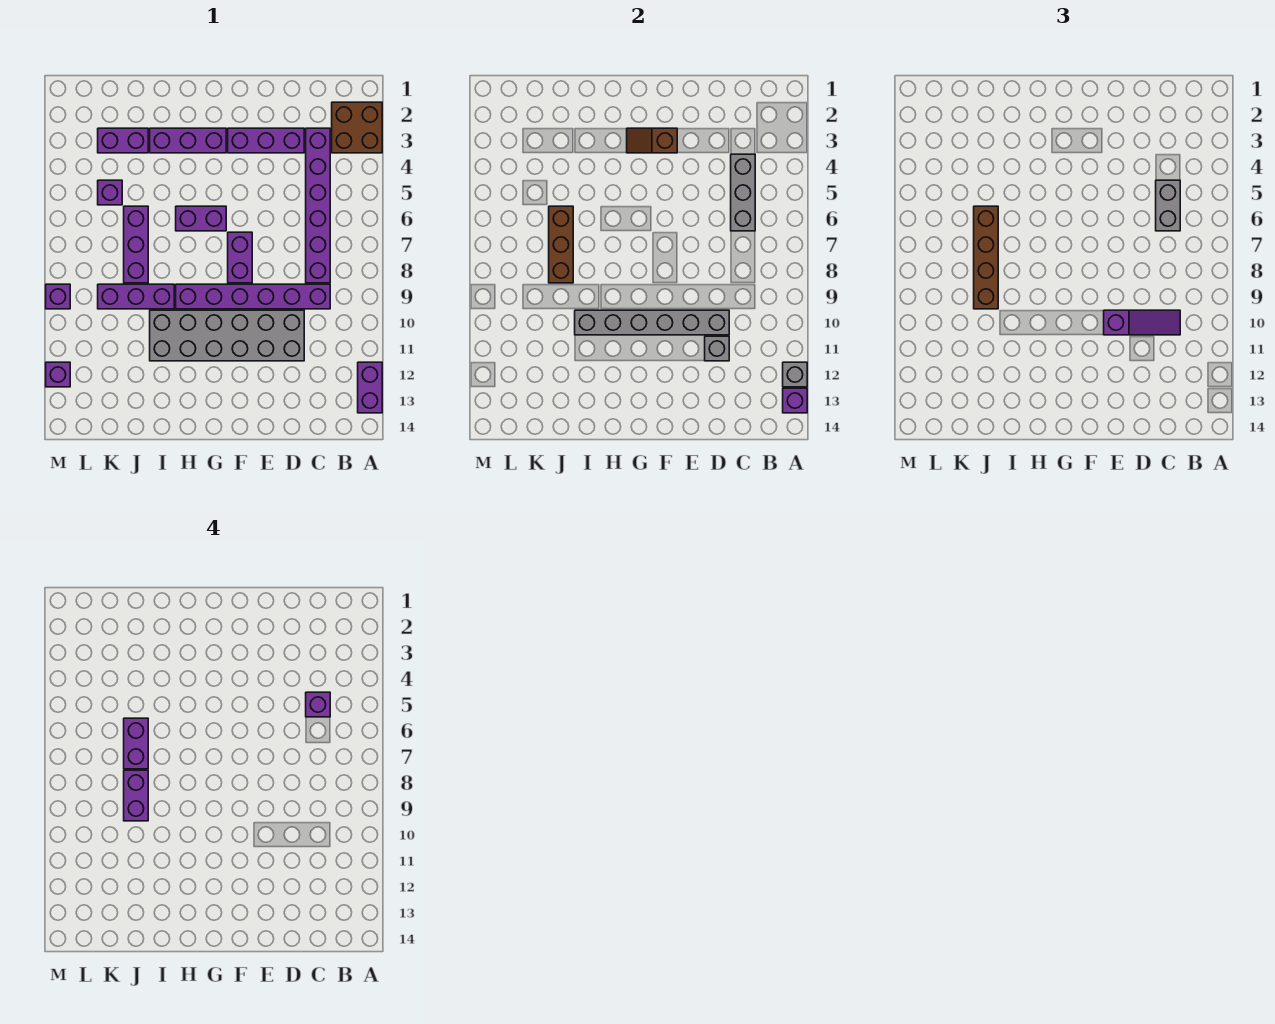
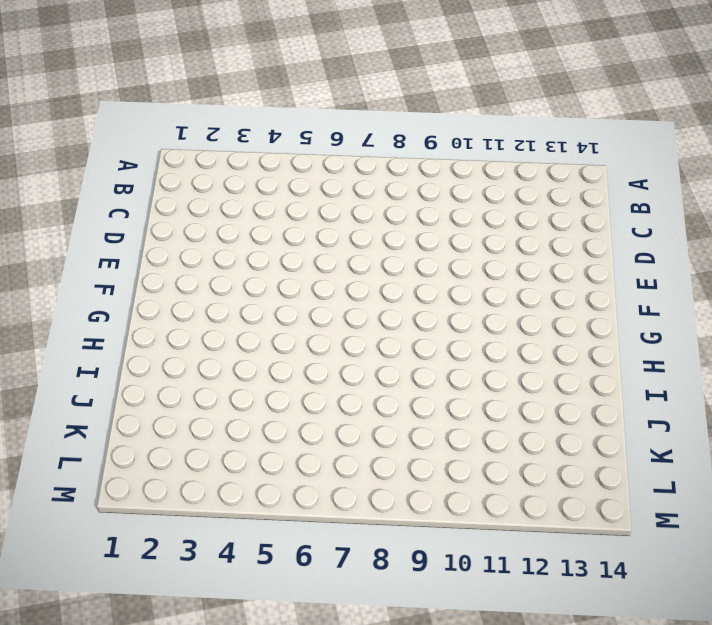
none -> brown brick A2:B3 level 1
none -> purple brick A12:A13 level 1
none -> purple brick C3:C8 level 1

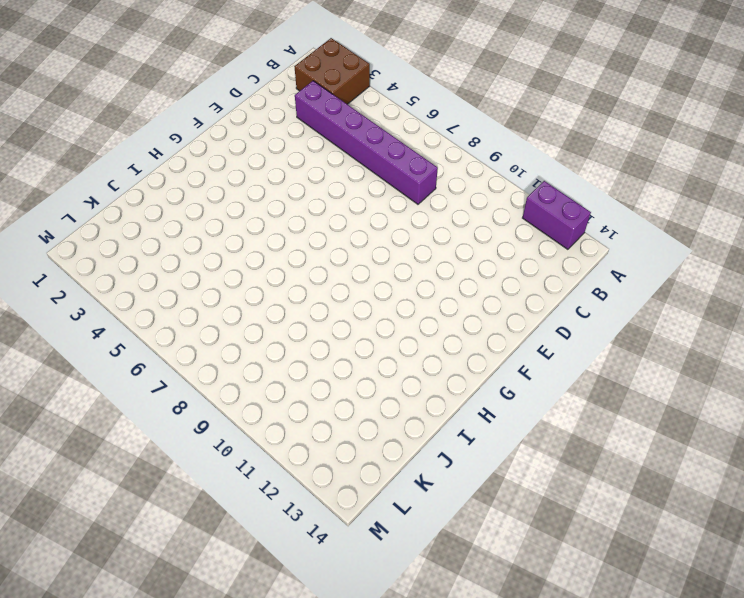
none -> purple brick C9:H9 level 1
none -> purple brick D3:F3 level 1
none -> grey brick D10:I11 level 1

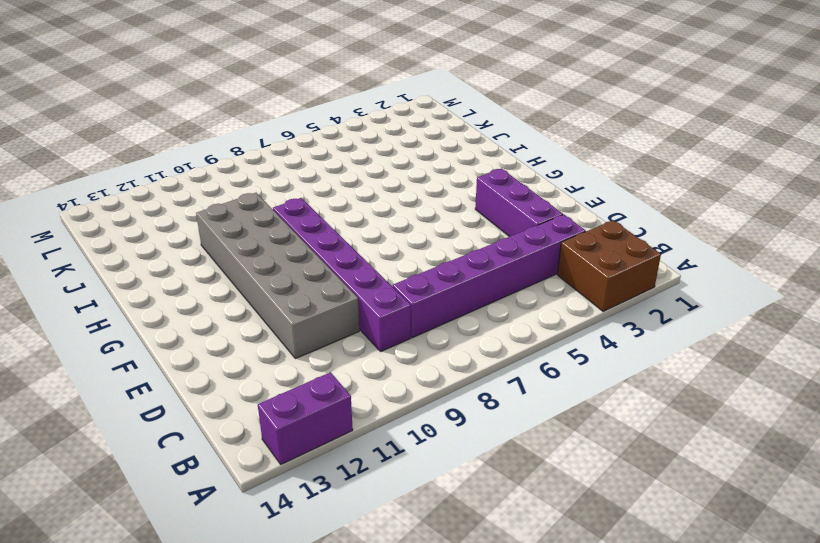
none -> purple brick F7:F8 level 1
none -> purple brick G3:I3 level 1
none -> purple brick G6:H6 level 1

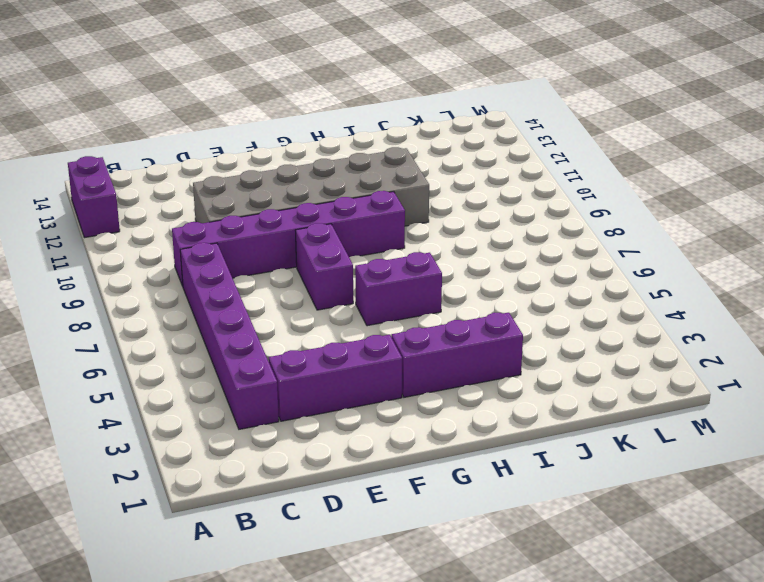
none -> brown brick A2:B3 level 1
none -> purple brick I9:K9 level 1
none -> purple brick J3:K3 level 1

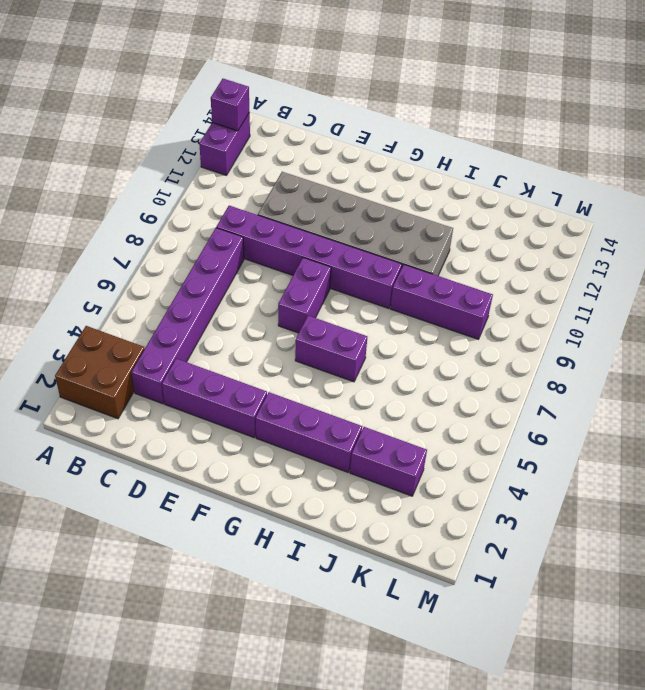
none -> purple brick J6:J8 level 1
none -> purple brick K5 level 1
none -> purple brick M9 level 1

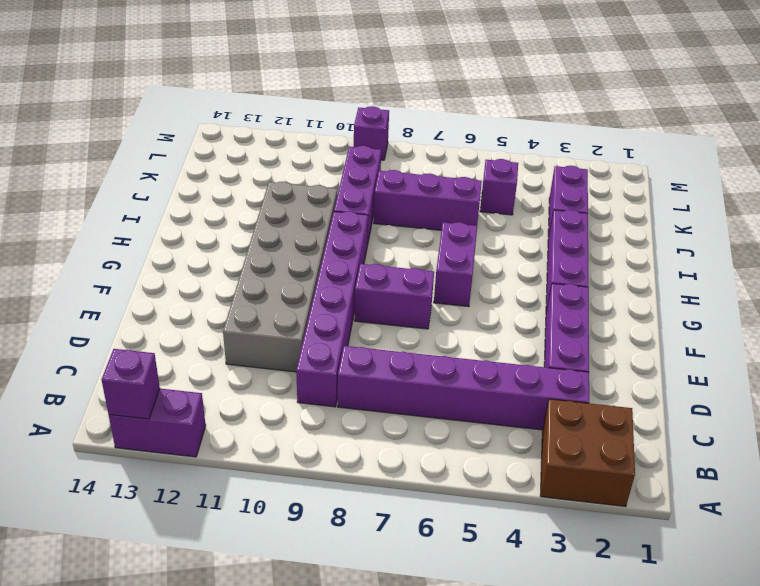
none -> purple brick M12 level 1
none -> grey brick A12 level 2
none -> grey brick C4:C6 level 2

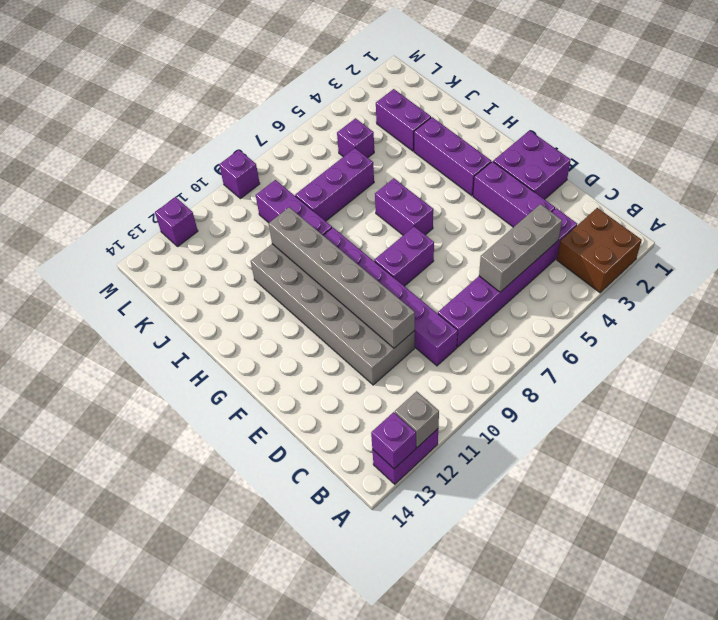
purple brick E1:F2 level 1 -> none
none -> grey brick D11 level 2
none -> brown slope F3:G3 level 2 top F
none -> brown brick J6:J8 level 2

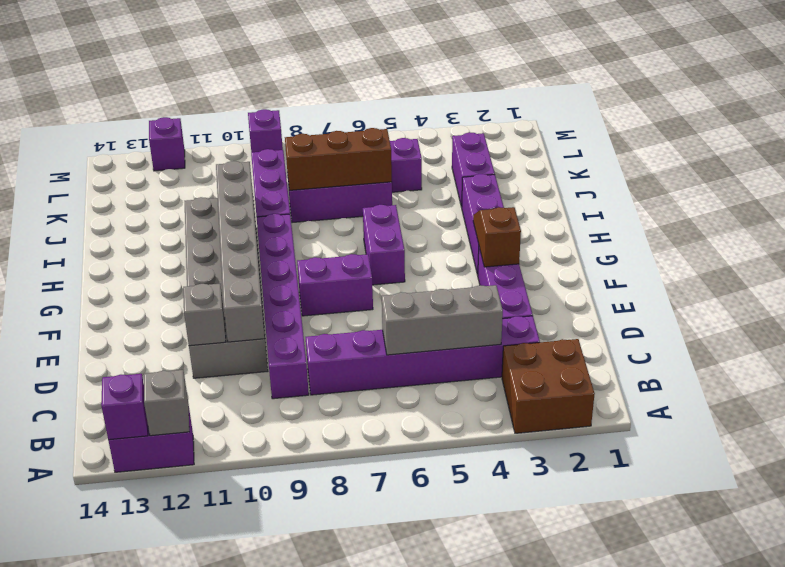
none -> grey brick C5:C6 level 3
none -> purple slope C10:E10 level 3 top E
none -> brown brick J6:J9 level 3

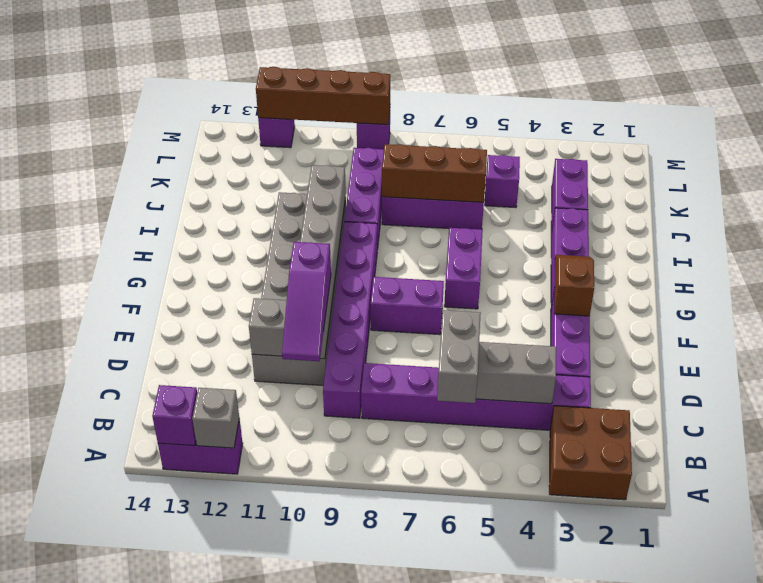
grey brick B6:C6 level 3 -> grey brick C5:C6 level 3
brown brick M9:M12 level 2 -> brown brick J6:J9 level 3
none -> purple brick C5 level 4
none -> purple brick J6:J7 level 4
none -> purple brick J8:J9 level 4

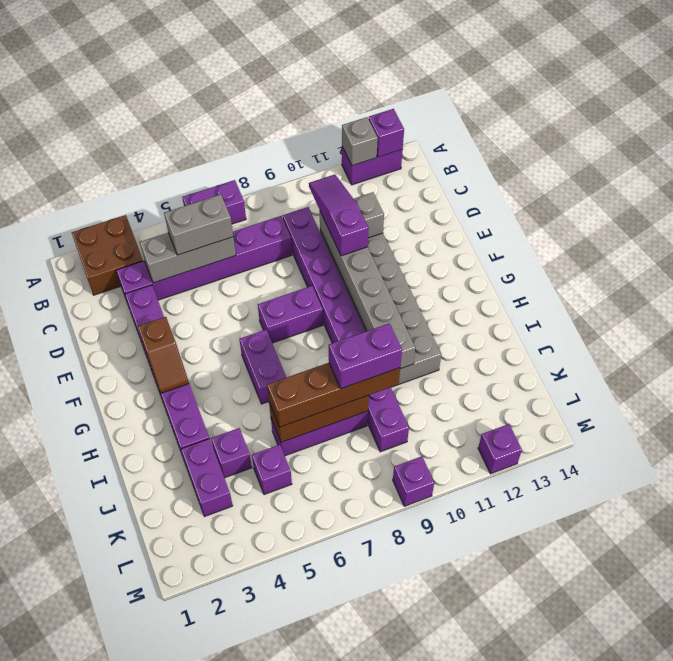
purple brick A6:A7 level 1 -> purple brick J6:J7 level 4
purple brick J4 level 1 -> purple brick C5 level 4

